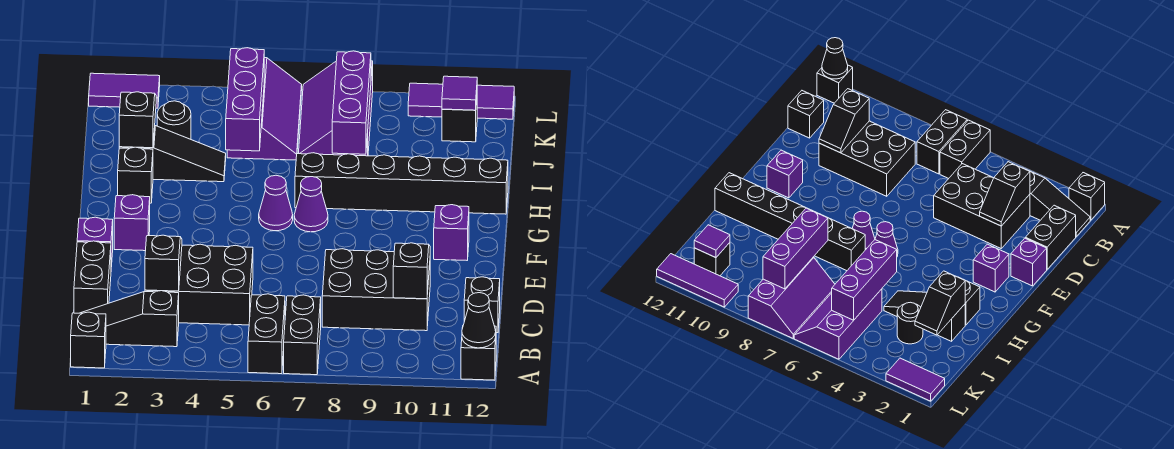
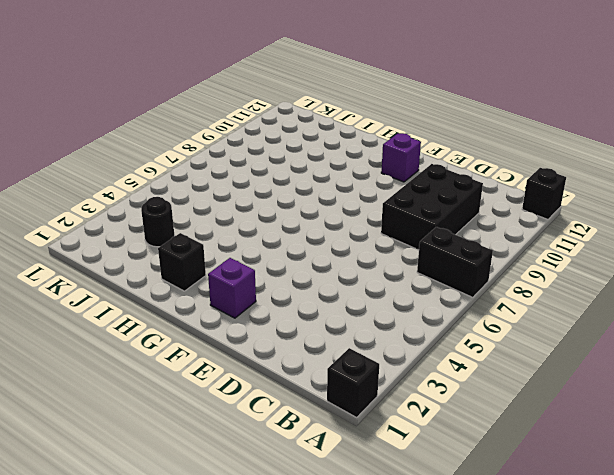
none -> black brick A6:B6 level 1
none -> black slope B1:B3 level 1 top 3
none -> black brick C1:D1 level 1
none -> black brick C3:D5 level 1

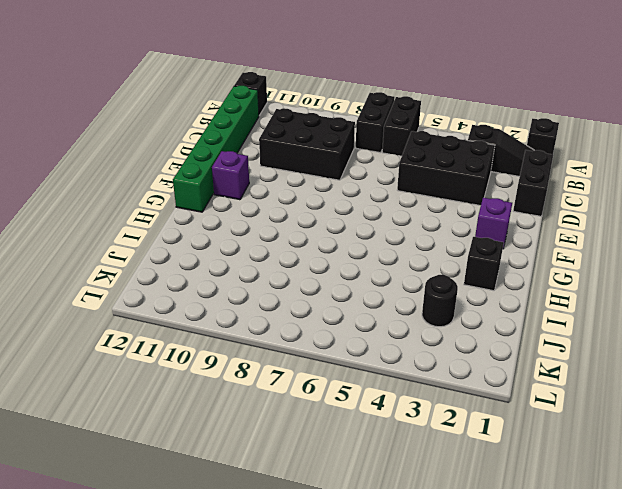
green brick B12:G12 level 1 -> black brick C12 level 1
none -> purple brick E1 level 1
none -> purple cone G6 level 1
none -> purple cone G7 level 1
none -> black brick H7:H12 level 1

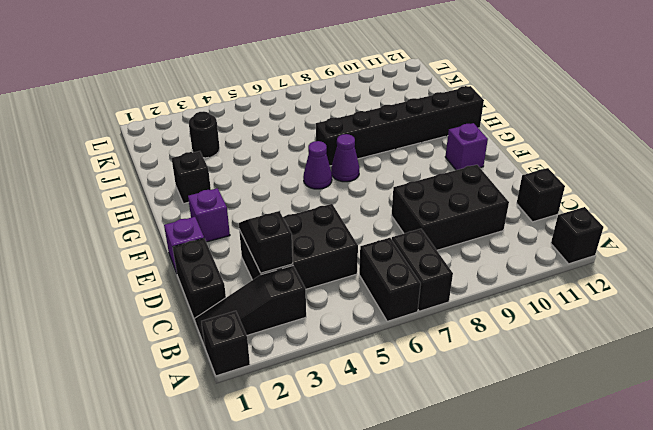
none -> black slope I2:I4 level 1 top 2
none -> purple slope J5:L6 level 1 top 5
none -> purple slope J7:L8 level 1 top 8
none -> black brick K11 level 1

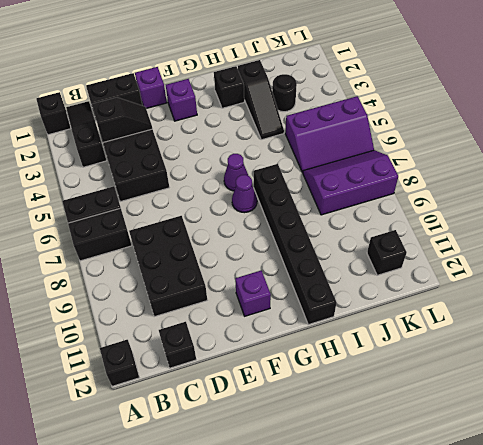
none -> purple tile L1:L2 level 1
none -> purple tile L10:L12 level 1
none -> black cone A12 level 2
none -> black slope C10:D10 level 2 top C

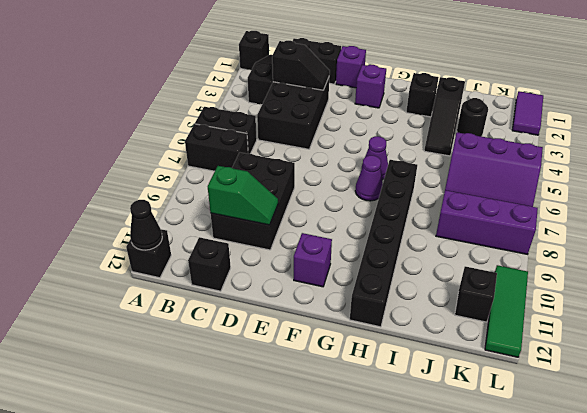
green slope C10:D10 level 2 top C -> black slope C10:D10 level 2 top C
green tile L10:L12 level 1 -> purple tile L10:L12 level 1
none -> black slope I2:J2 level 2 top I
none -> purple brick I5:K5 level 2
none -> purple brick I8:K8 level 2
none -> purple tile K11 level 2

